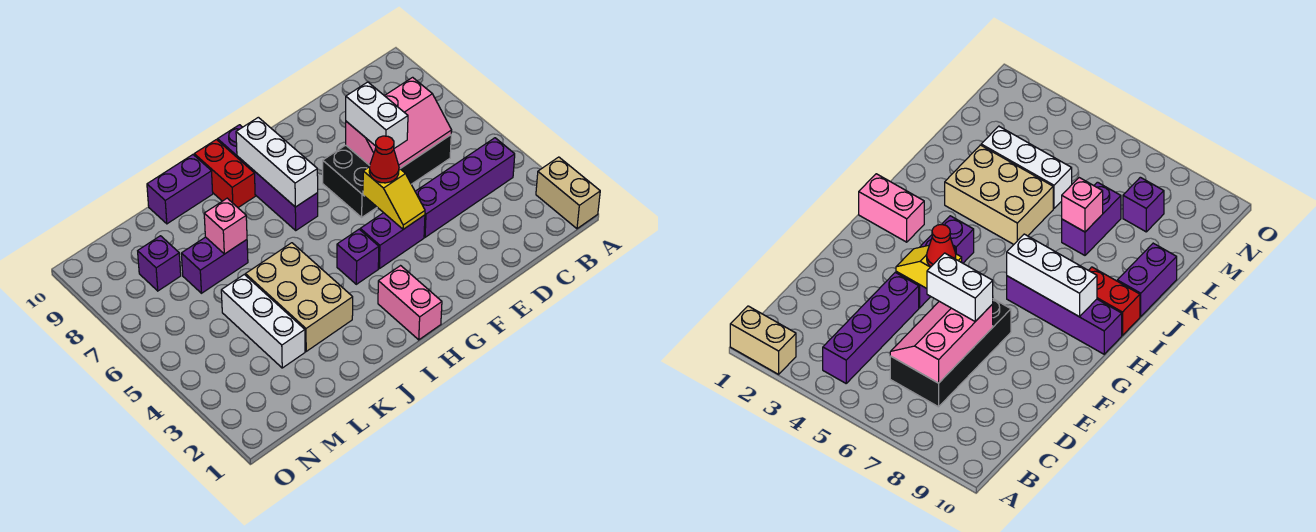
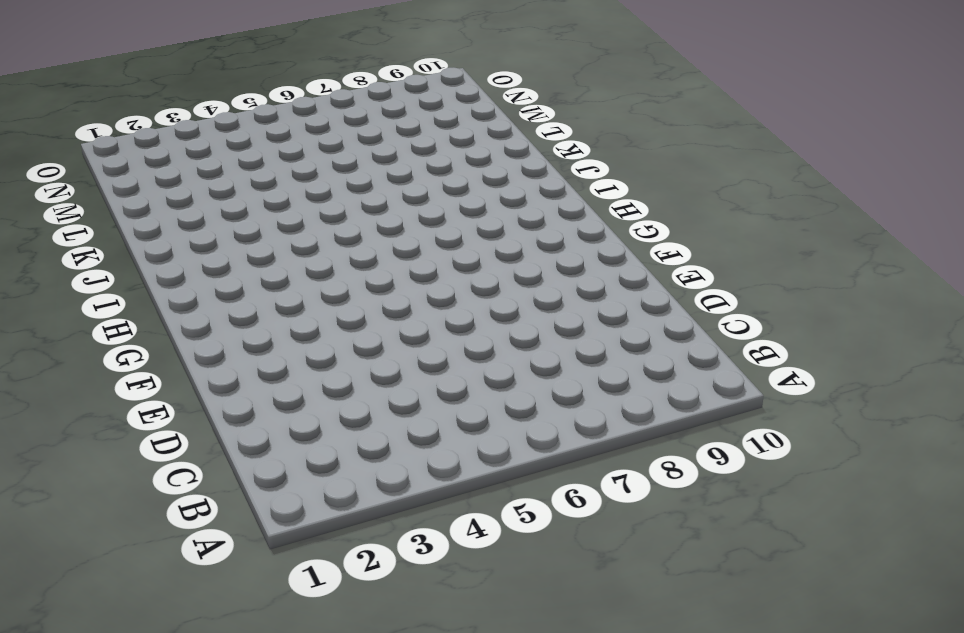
none -> tan brick A1:A2 level 1
none -> purple brick B4:E4 level 1
none -> black brick C6:F7 level 1

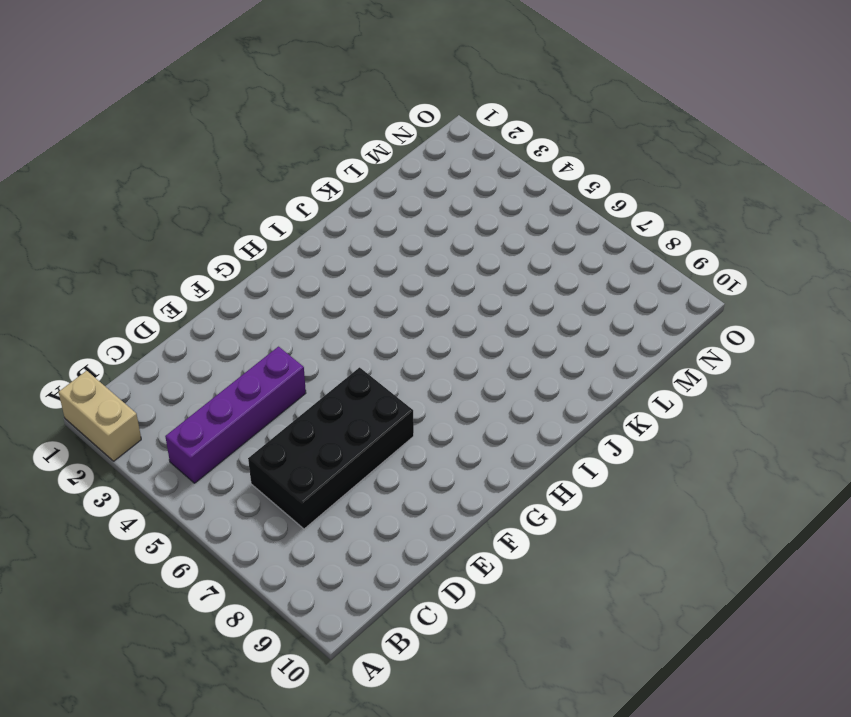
none -> purple brick F4:G4 level 1
none -> pink brick H1:H2 level 1
none -> purple brick H4 level 1

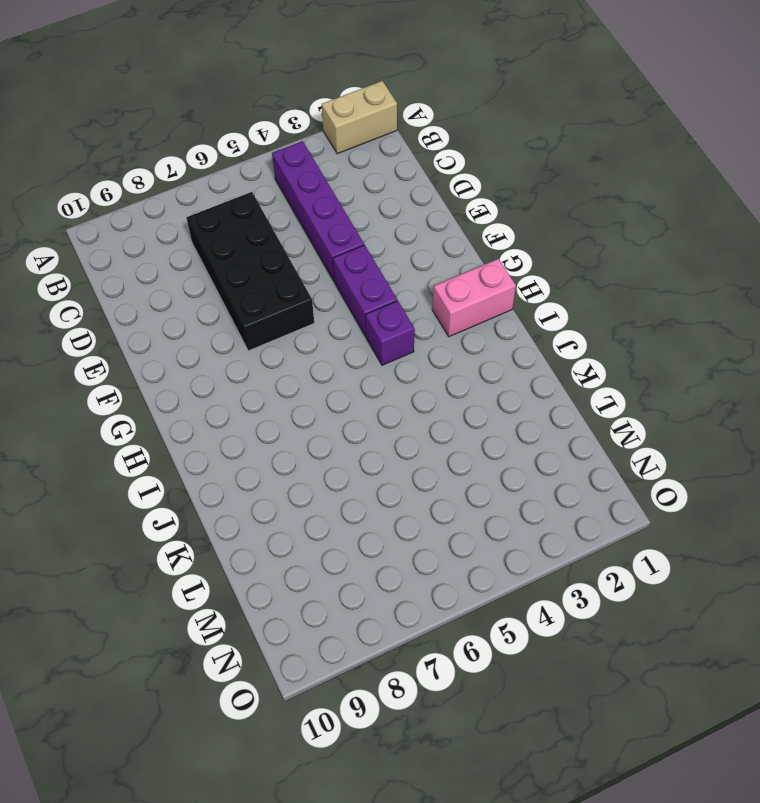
none -> purple brick H7:H10 level 1
none -> red brick I9:I10 level 1
none -> tan brick J3:K5 level 1

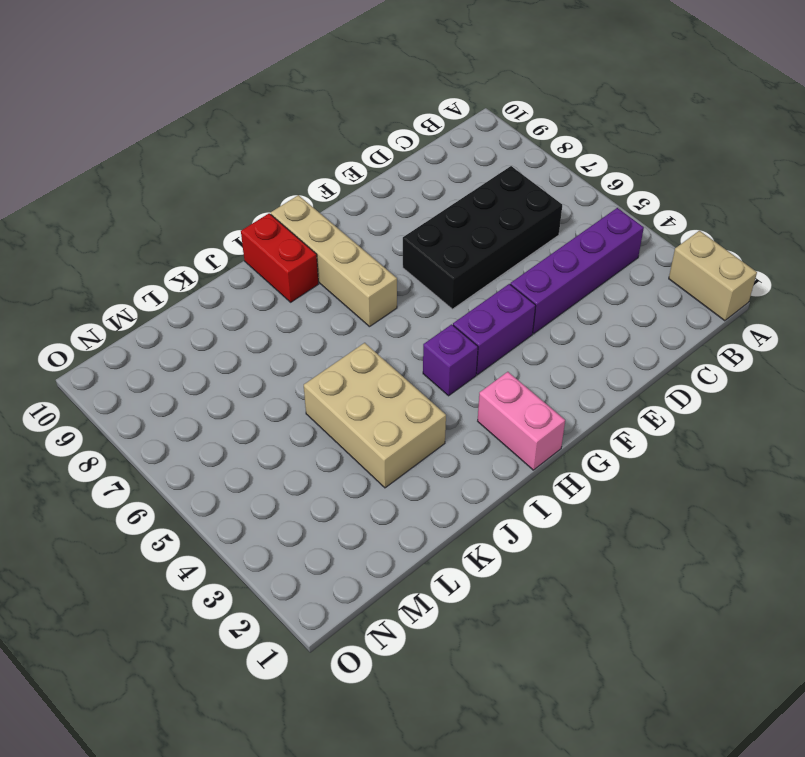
tan brick H7:H10 level 1 -> purple brick H7:H10 level 1
none -> purple brick J10:K10 level 1
none -> purple brick K7:L7 level 1
none -> white brick L3:L5 level 1

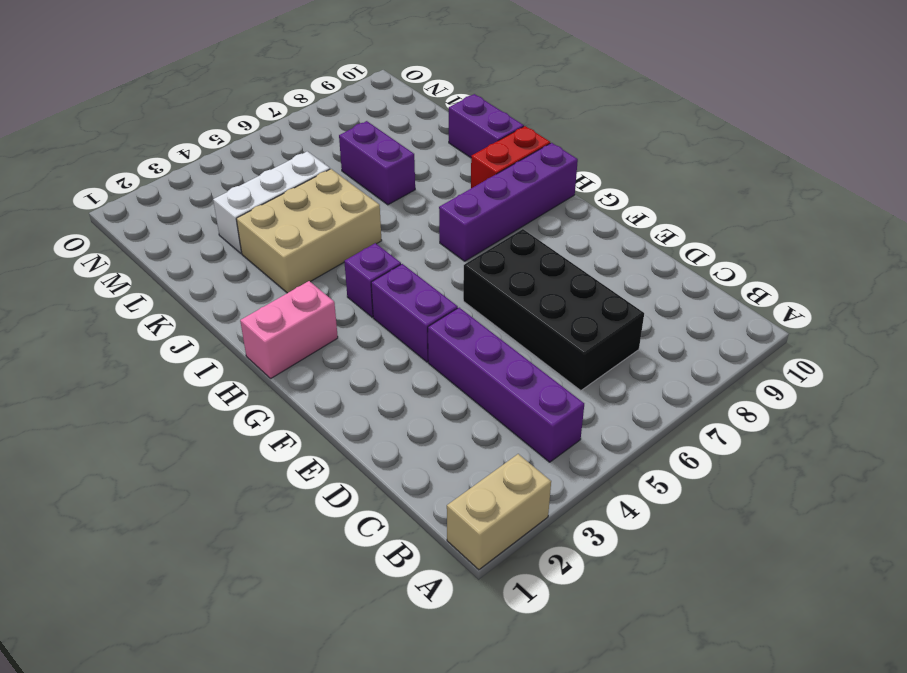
none -> purple brick M8 level 1
none -> pink slope C6:E7 level 2 top 7
none -> yellow slope F4:F5 level 2 top 5

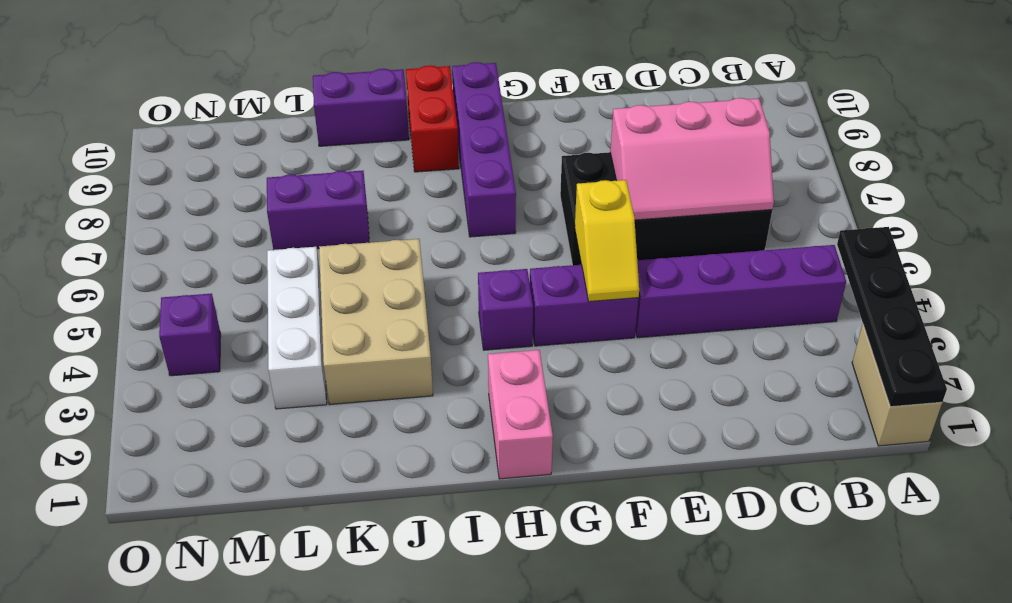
black plate A1:A4 level 2 -> none
purple brick N4 level 1 -> purple brick M8 level 1
none -> white brick H7:H9 level 2
none -> pink brick K7 level 2
none -> white brick E6:E7 level 3

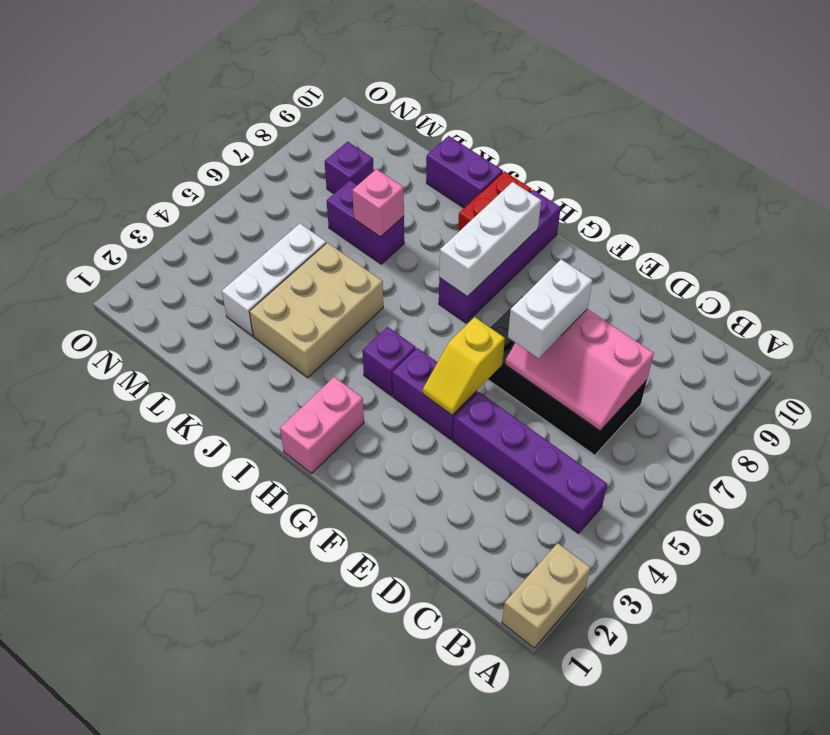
none -> red cone F5 level 3

